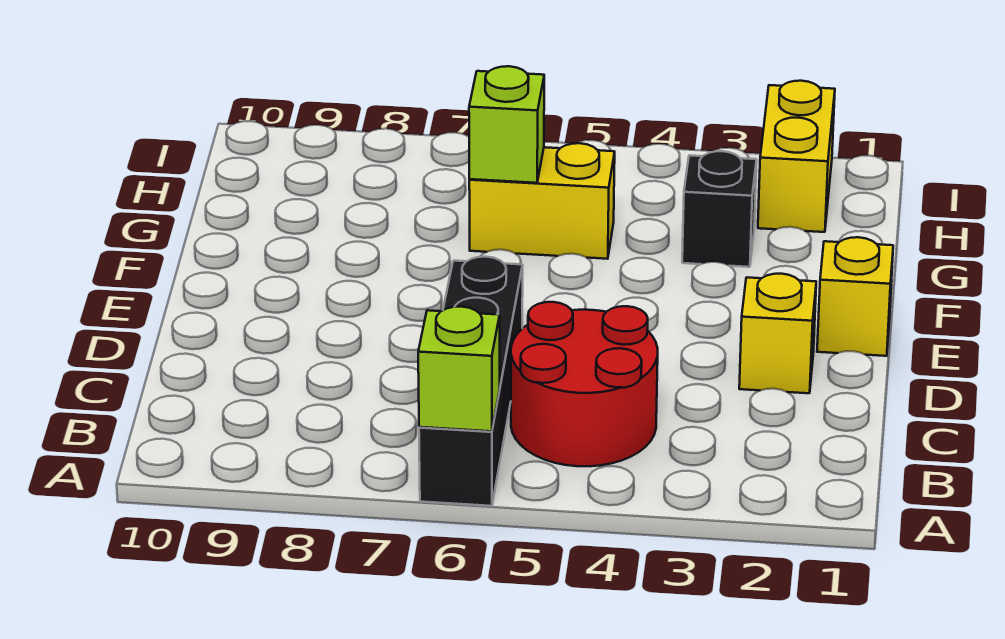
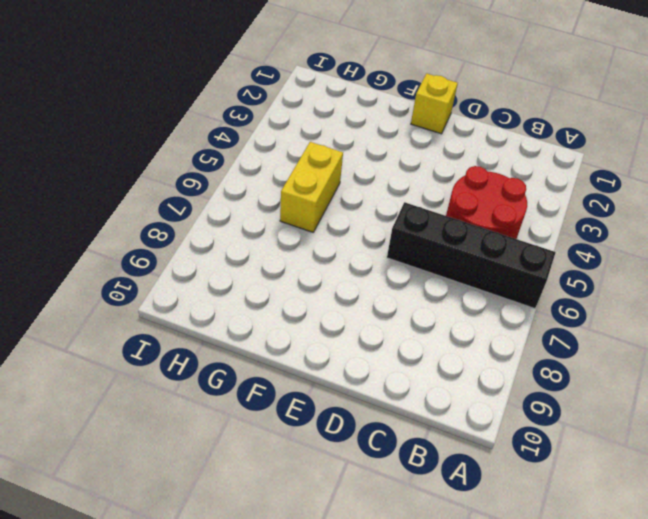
none -> yellow brick D2 level 1
none -> black brick G3 level 1

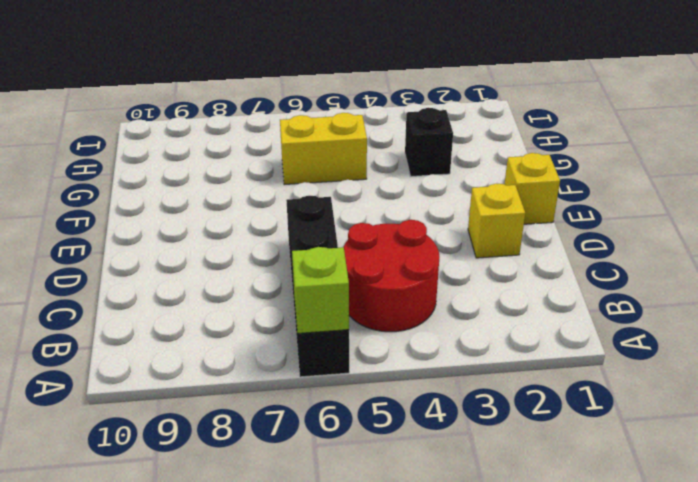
none -> yellow brick H2:I2 level 1
none -> lime brick G6 level 2

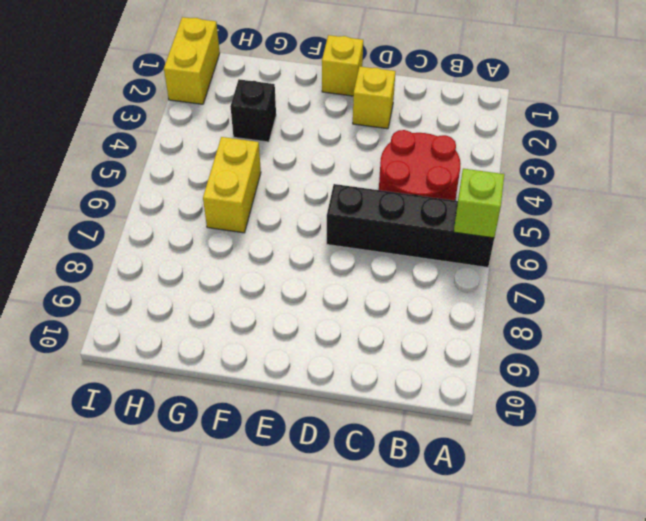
yellow brick I1:I2 level 1 -> yellow brick H2:I2 level 1
none -> lime brick G6 level 2

